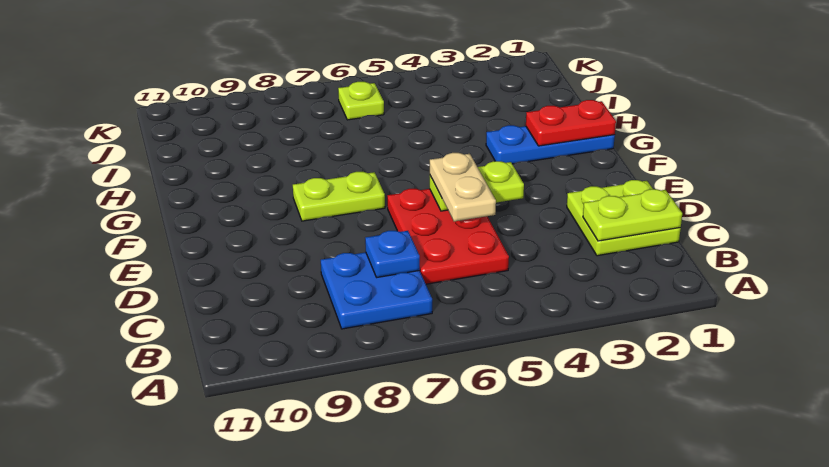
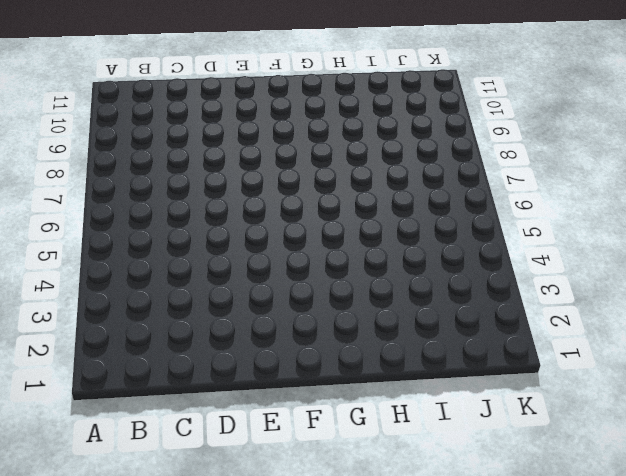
none -> blue plate B7:C8 level 1
none -> lime plate C1:D2 level 1

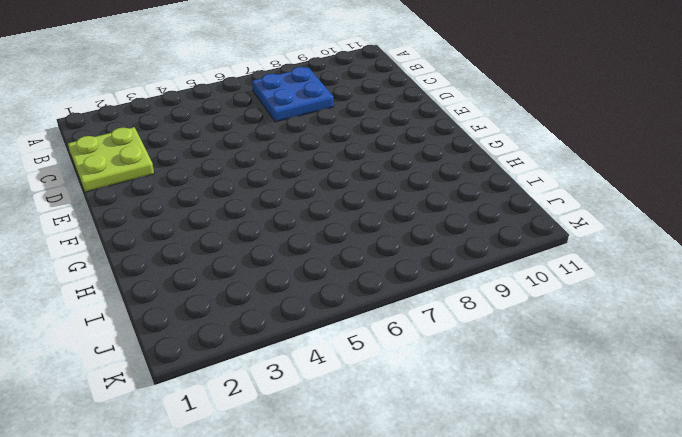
none -> red plate C5:E6 level 1
none -> lime plate F7:F8 level 1

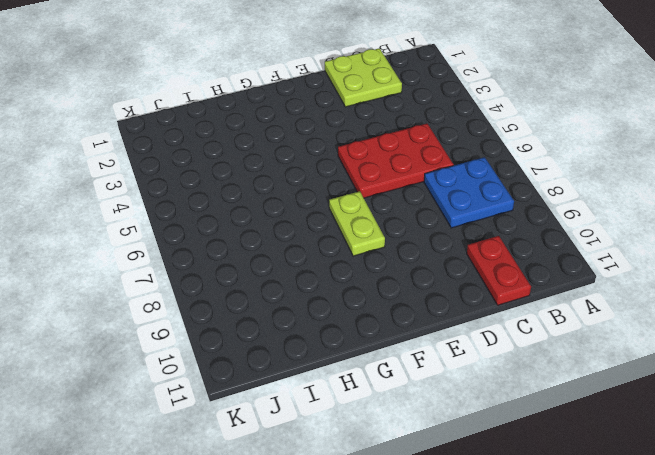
red plate C10:C11 level 1 -> red plate G1:G2 level 2
none -> blue plate G1:G3 level 1
none -> lime plate J6 level 1

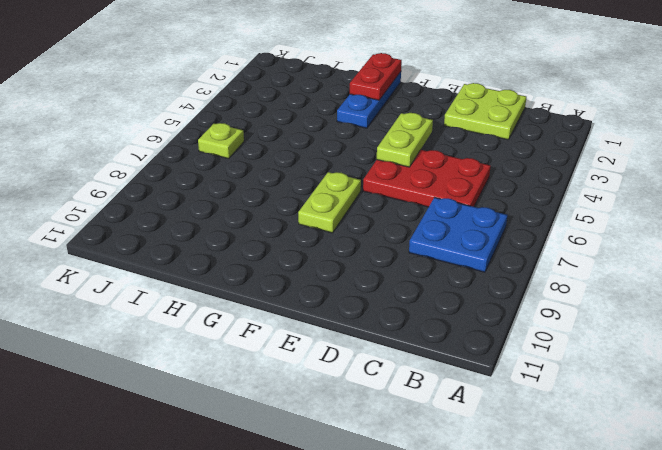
none -> lime plate C1:C2 level 2
none -> blue plate C7 level 2

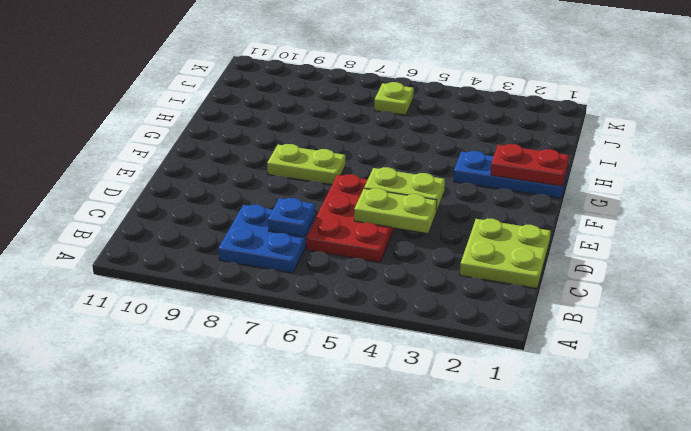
lime plate D4:D5 level 2 -> lime plate C1:C2 level 2
none -> tan plate D5:E5 level 3

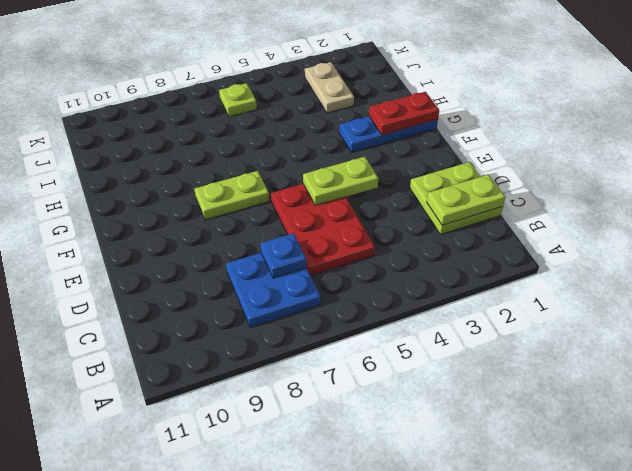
tan plate I3:J3 level 1 -> tan plate D5:E5 level 3

